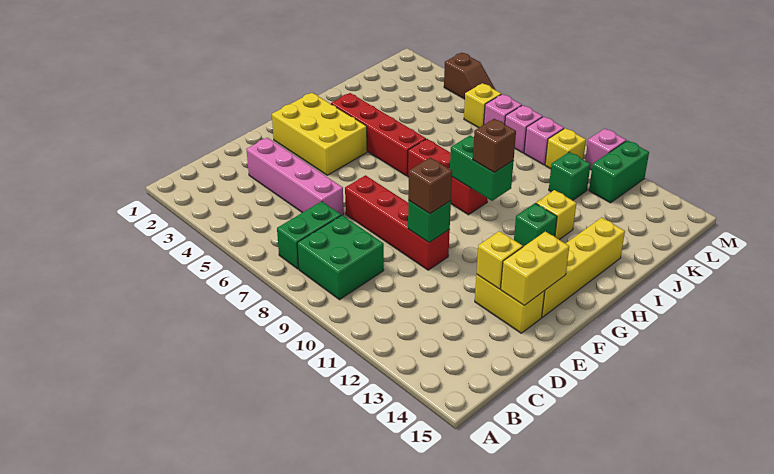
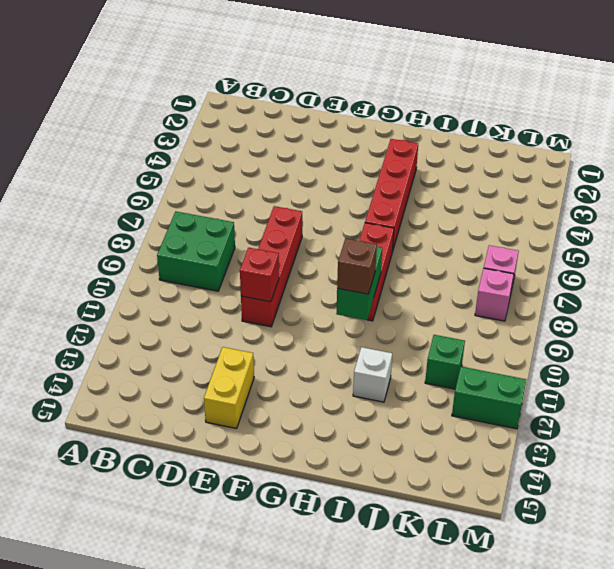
red brick E10 level 2 -> green brick E10 level 2
white brick I12 level 1 -> yellow brick I12 level 1
none -> green brick B7:C7 level 1
none -> pink brick D3:D6 level 1
none -> yellow brick F2:G4 level 1

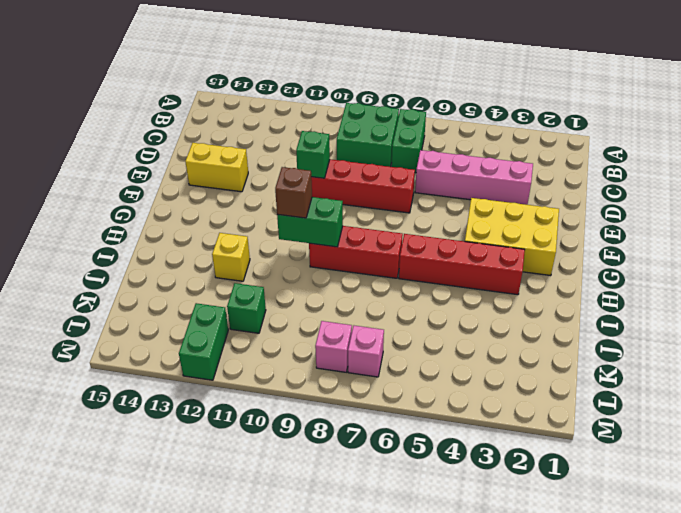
none -> yellow brick F14:I14 level 1
none -> green brick H12 level 1
none -> yellow brick L6 level 1

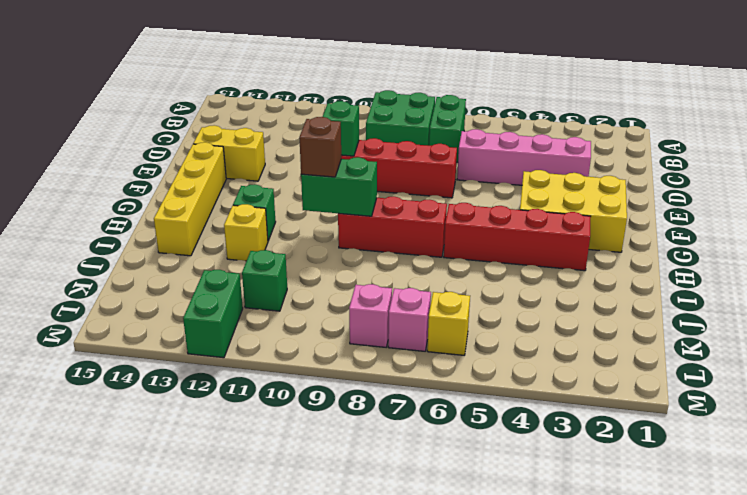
none -> pink brick L9 level 1
none -> yellow brick L10 level 1
none -> brown slope M4:M5 level 1 top 4

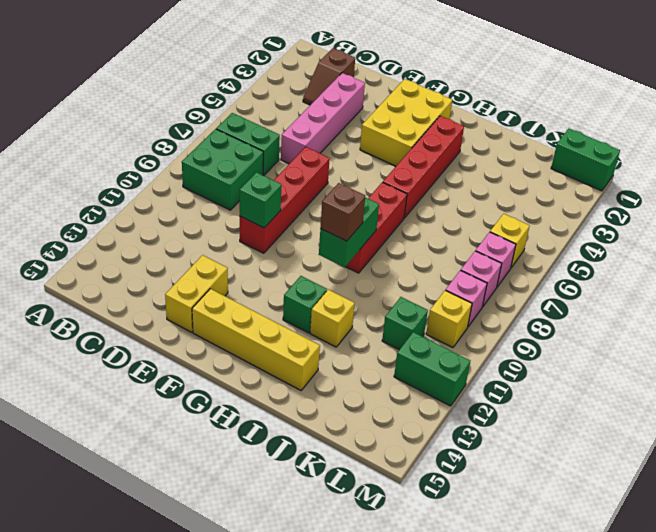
brown slope C2:C3 level 1 top 2 -> brown slope M4:M5 level 1 top 4
green brick L1:M1 level 1 -> none
none -> pink brick M11 level 1
none -> yellow brick E13 level 2
none -> yellow brick E14:F14 level 2

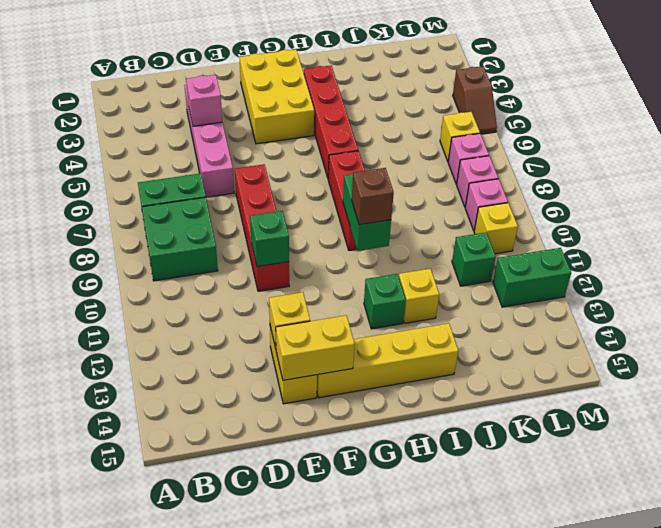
pink brick D4 level 2 -> pink brick M11 level 1
none -> brown brick E10 level 3

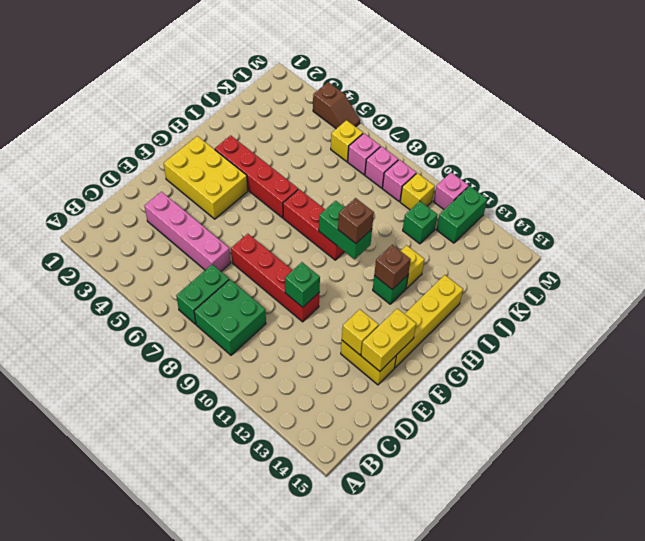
brown brick H12 level 2 -> brown brick E10 level 3

